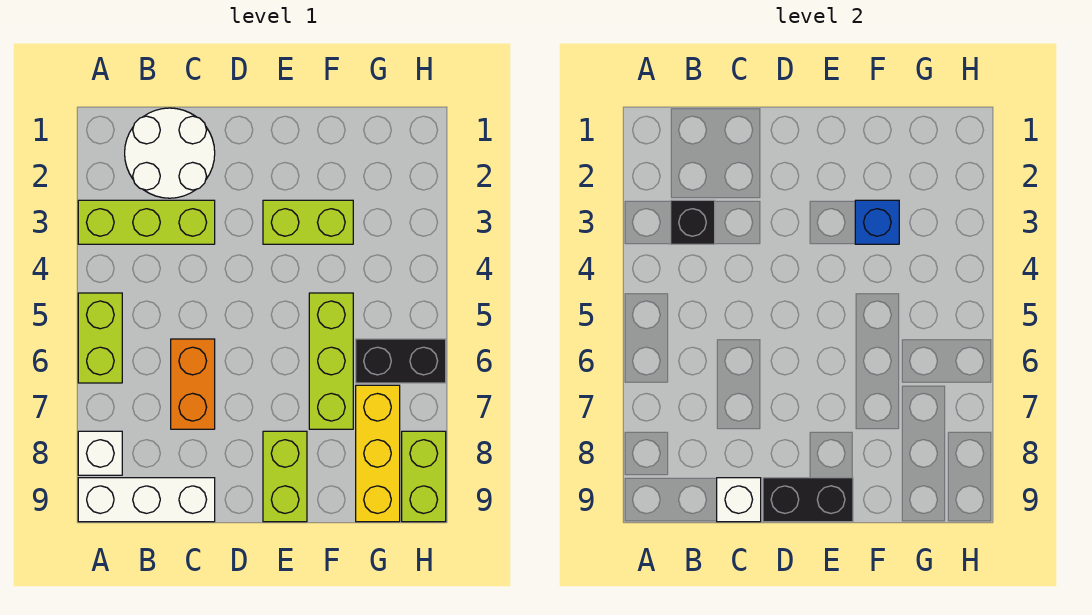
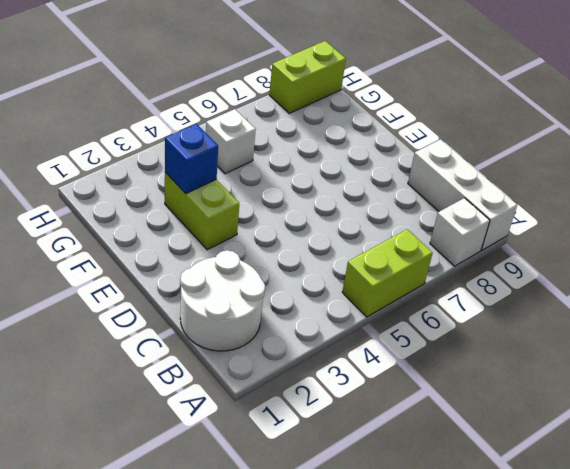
white brick G5 level 1 -> white brick C9 level 2
none -> lime brick A3:C3 level 1
none -> orange brick C6:C7 level 1
none -> lime brick E8:E9 level 1

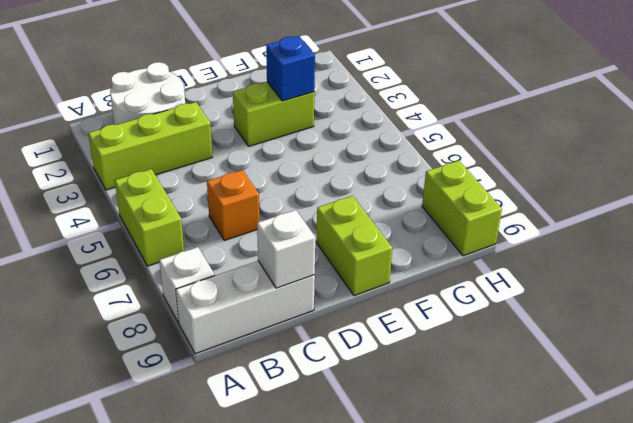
orange brick C6 level 1 -> orange brick C6:C7 level 1
none -> lime brick F5:F7 level 1
none -> black brick G6:H6 level 1
none -> yellow brick G7:G9 level 1

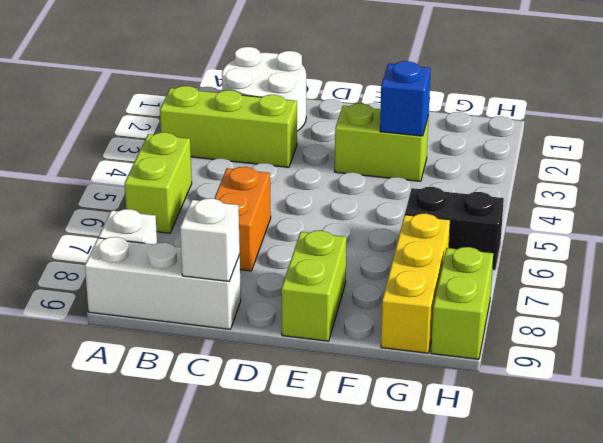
none -> lime brick F5:F7 level 1
none -> black brick B3 level 2
none -> black brick D9:E9 level 2

